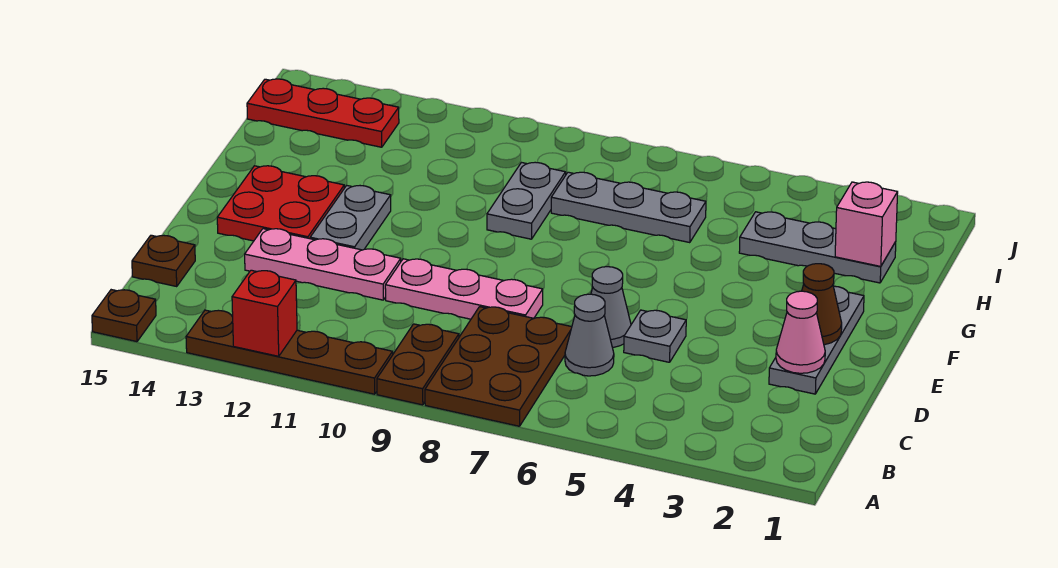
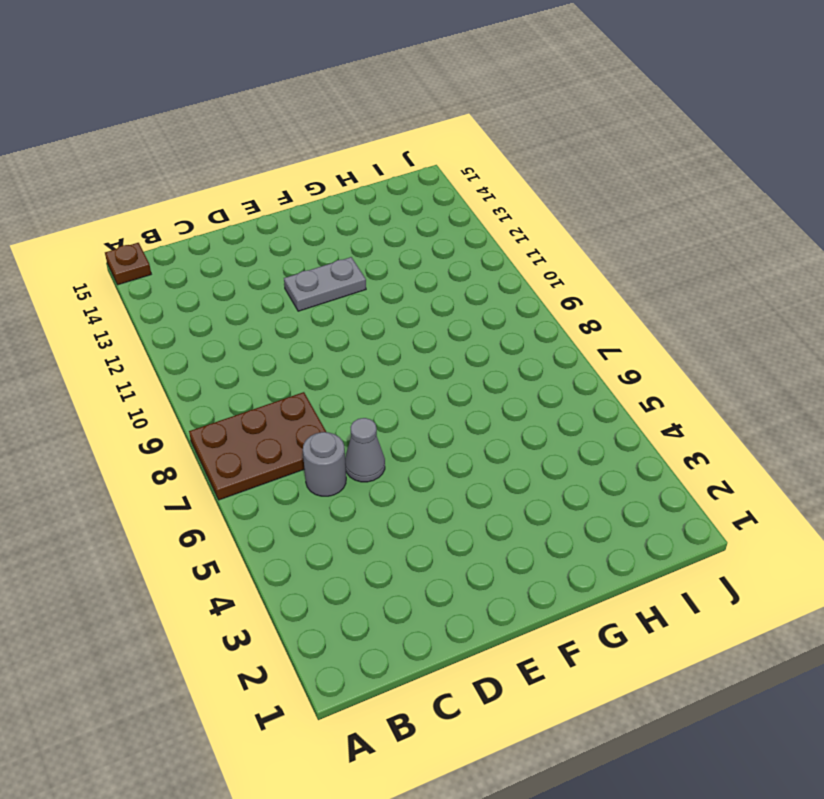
grey round brick C6 level 1 -> grey cone C6 level 1
none -> brown plate A9:B9 level 1
none -> brown plate A10:A13 level 1
none -> brown plate C15 level 1

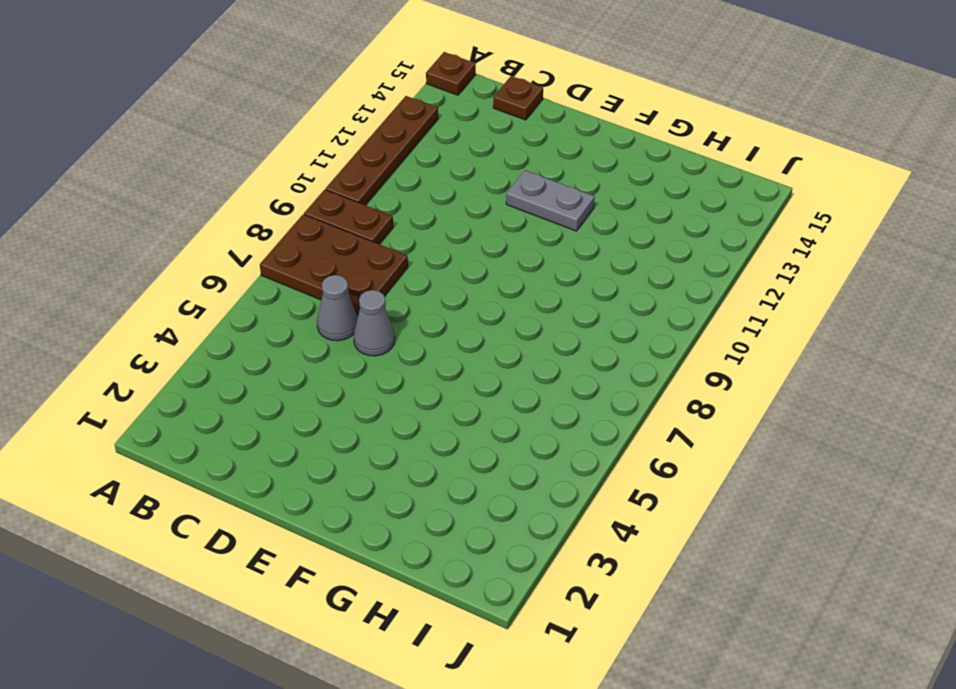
none -> grey plate D2:F2 level 1
none -> grey plate D5 level 1
none -> pink plate D8:D10 level 1

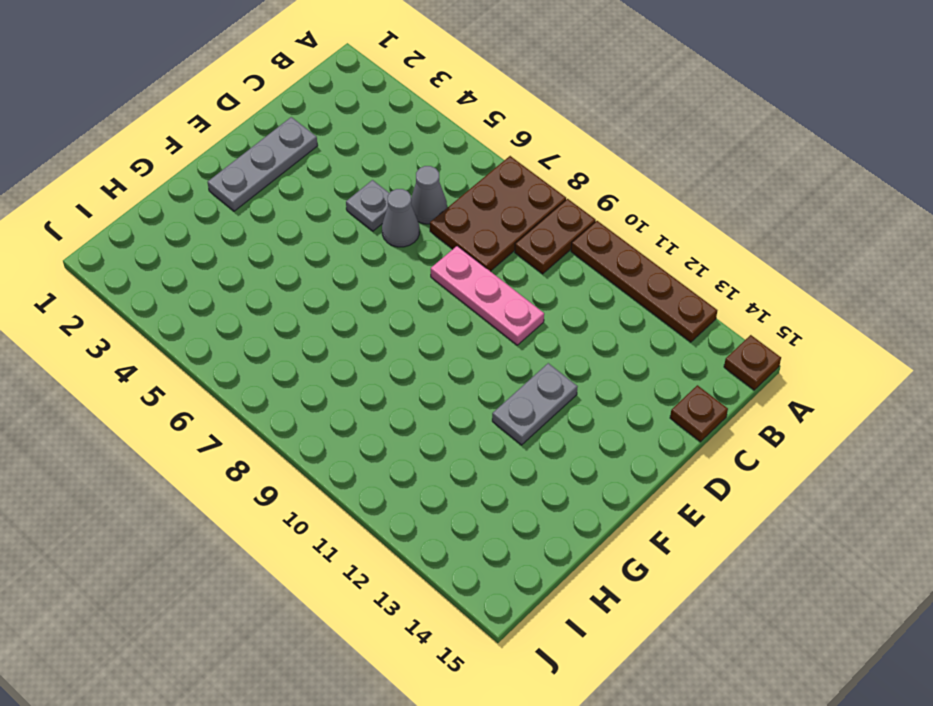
none -> pink plate D11:D13 level 1
none -> red plate E13:F14 level 1
none -> grey plate G9:H9 level 1

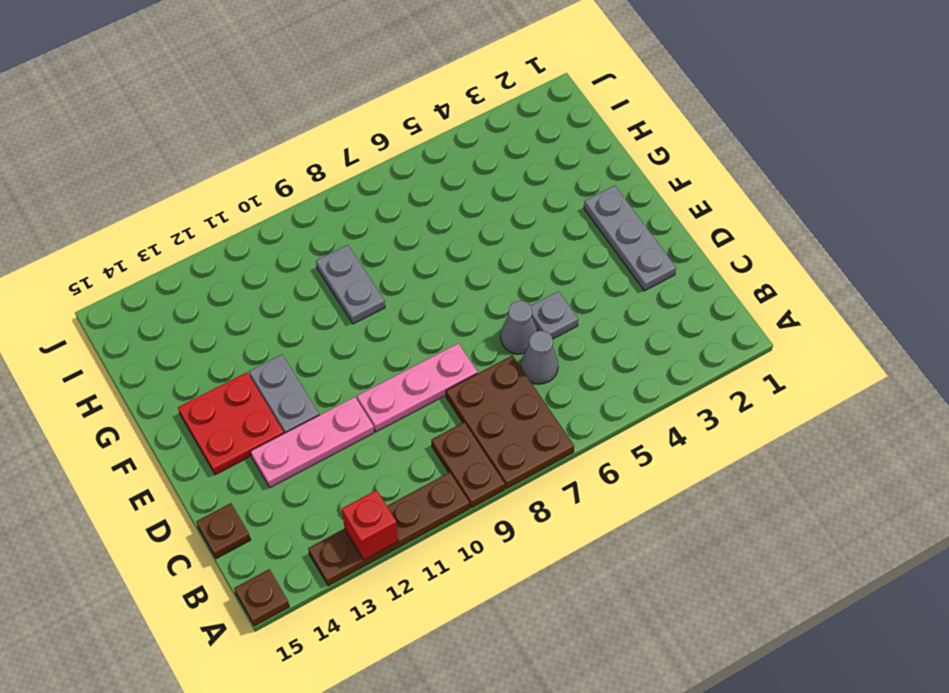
none -> grey plate H2:H4 level 1
none -> grey plate H6:H8 level 1
none -> red plate I13:I15 level 1

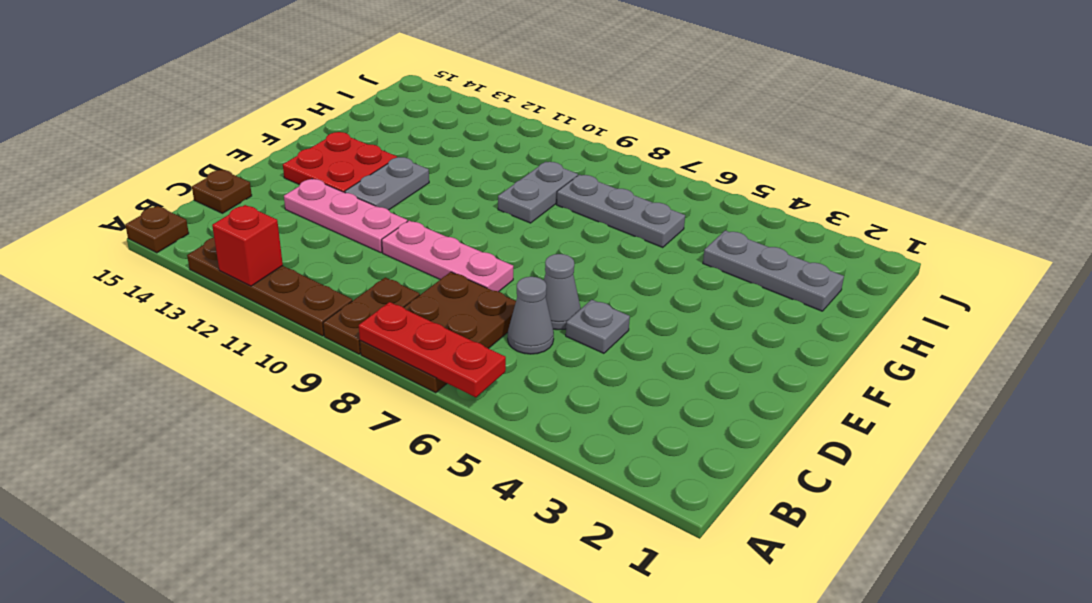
red plate A6:A8 level 2 -> red plate I13:I15 level 1
none -> grey plate D2:F2 level 1
none -> pink cone D2 level 2
none -> brown cone E2 level 2

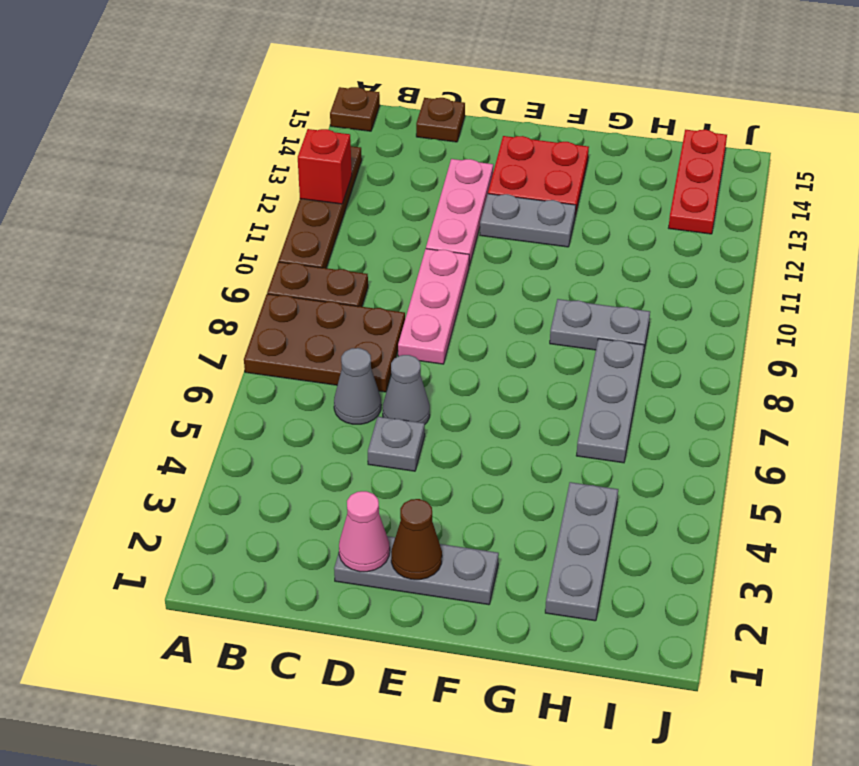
none -> pink brick H2 level 2

